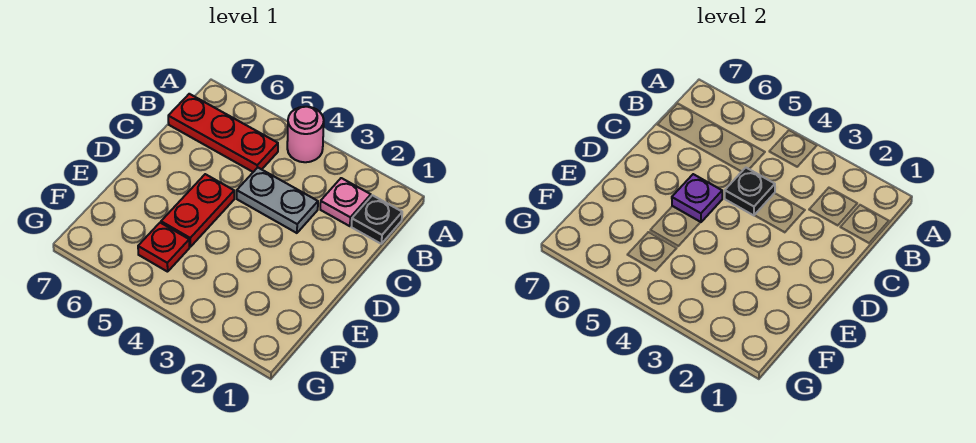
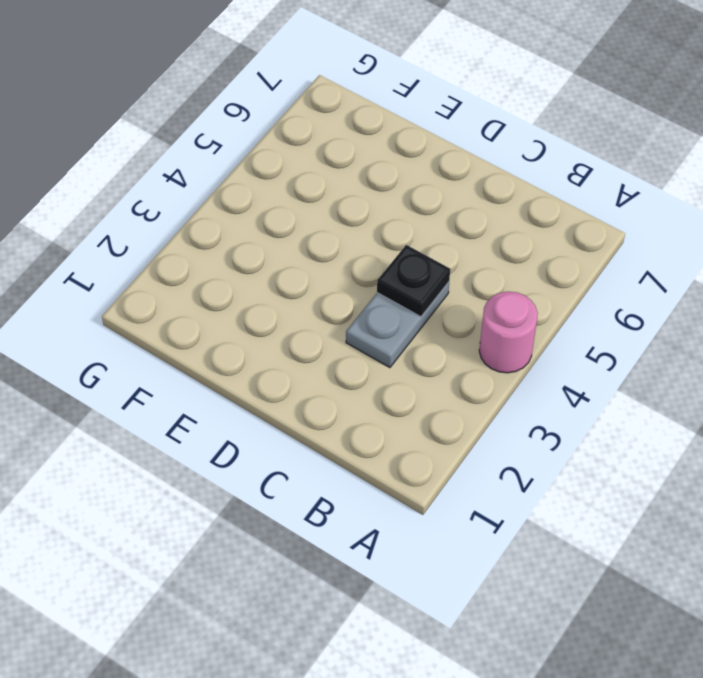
none -> black plate B1 level 1
none -> pink plate B2 level 1

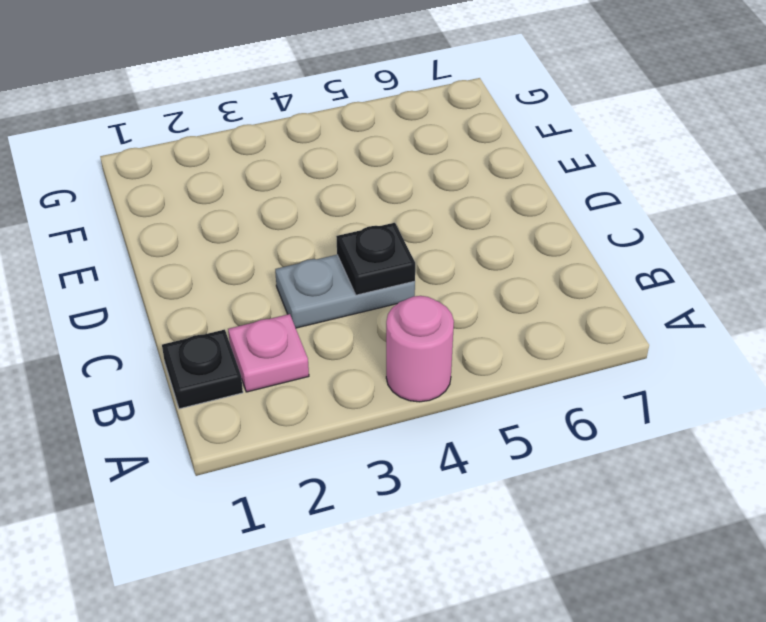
none -> red plate B5:B7 level 1
none -> red plate D5:E5 level 1

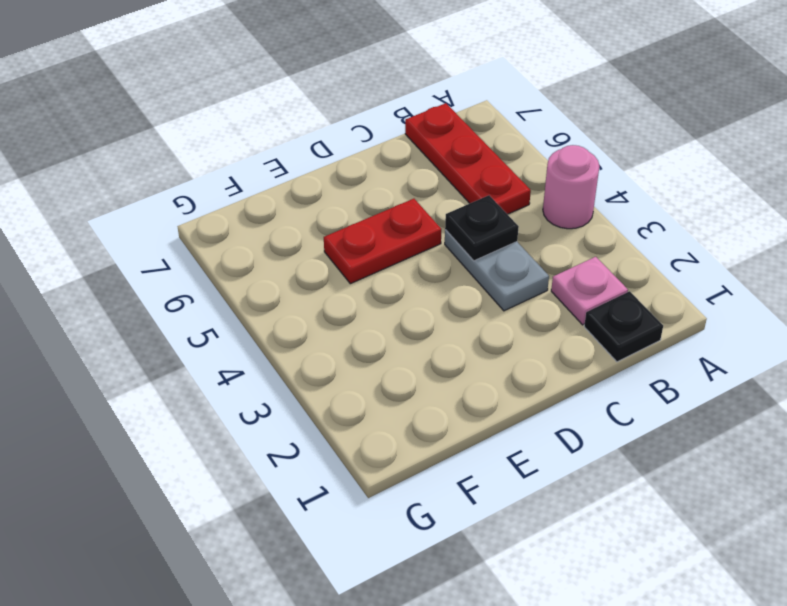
none -> red plate F5 level 1
none -> purple plate D5 level 2

